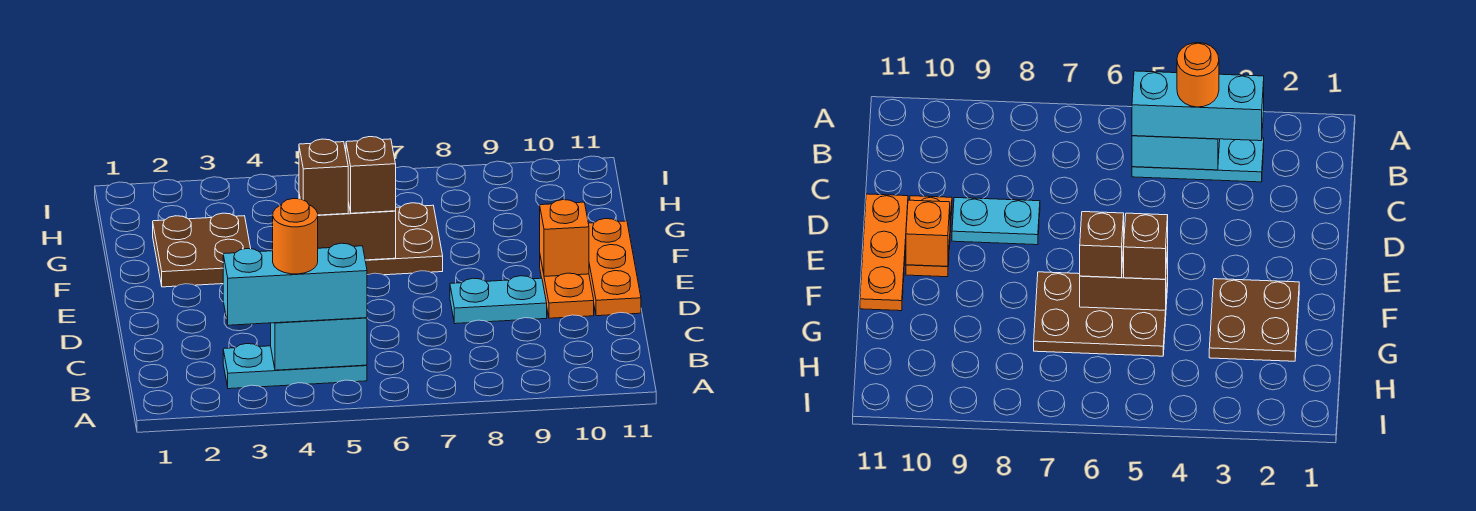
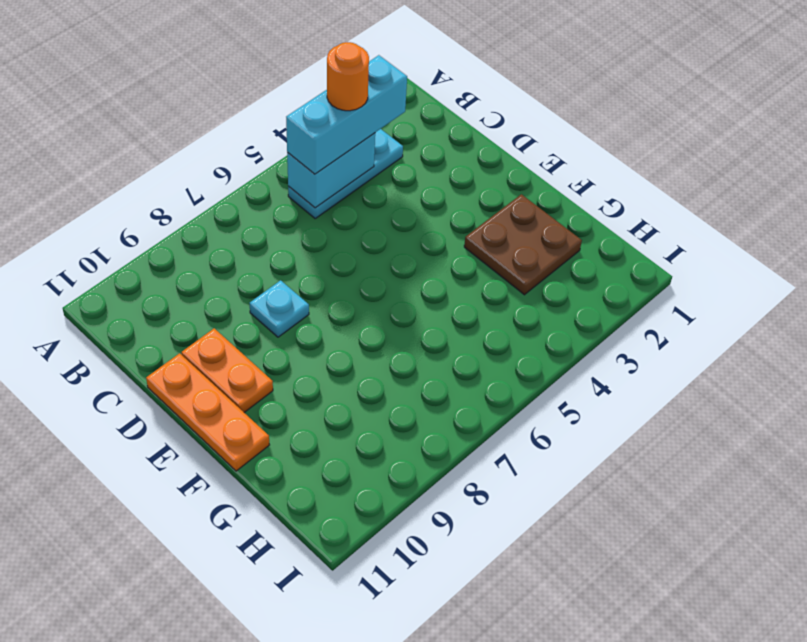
cyan plate D8 level 1 -> cyan plate D8:D9 level 1
none -> brown plate F5:G7 level 1
none -> orange brick E10 level 2
none -> brown brick F5:F6 level 2

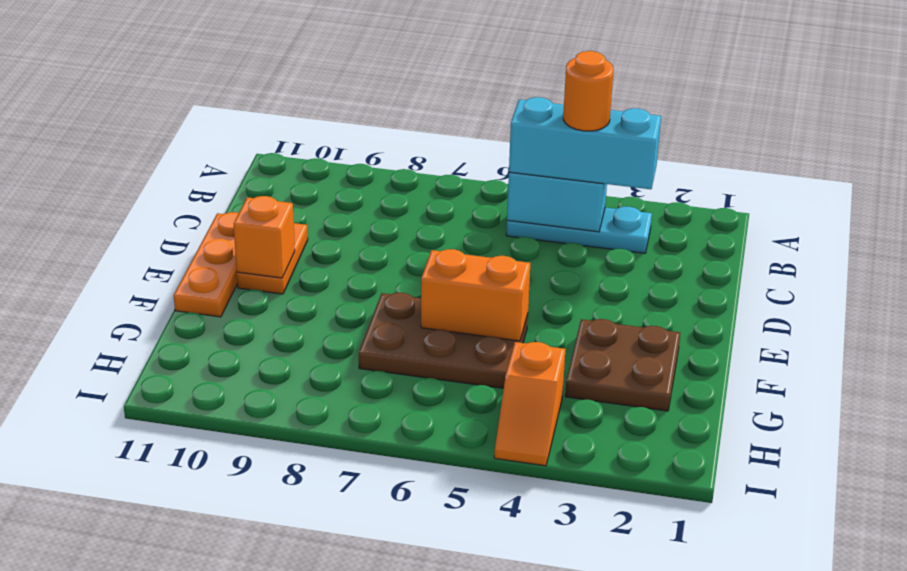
orange brick F5:F6 level 2 -> brown brick F5:F6 level 2
orange slope H4:I4 level 1 top H -> none
none -> cyan plate D8:D9 level 1
none -> brown brick F5 level 3
none -> brown brick F6 level 3

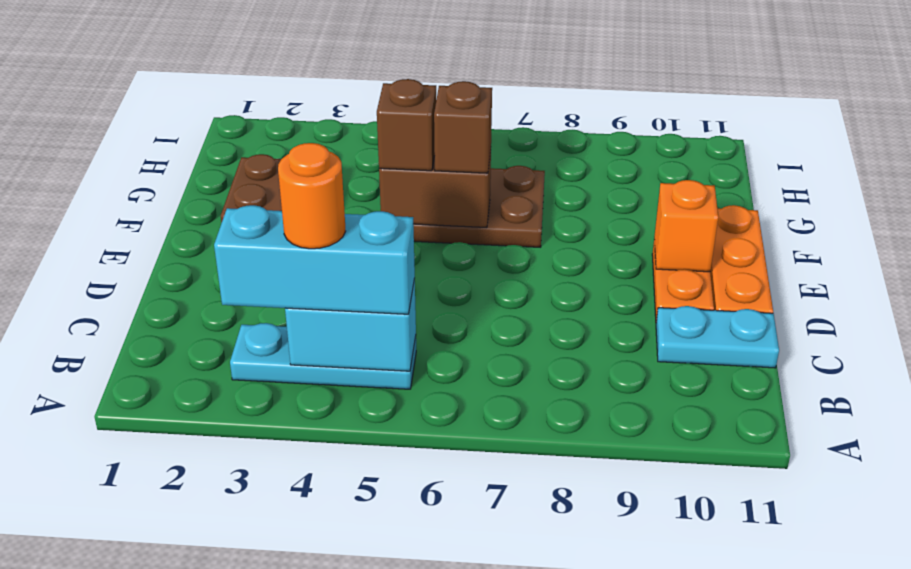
cyan plate C10:C11 level 1 -> cyan plate D8:D9 level 1

